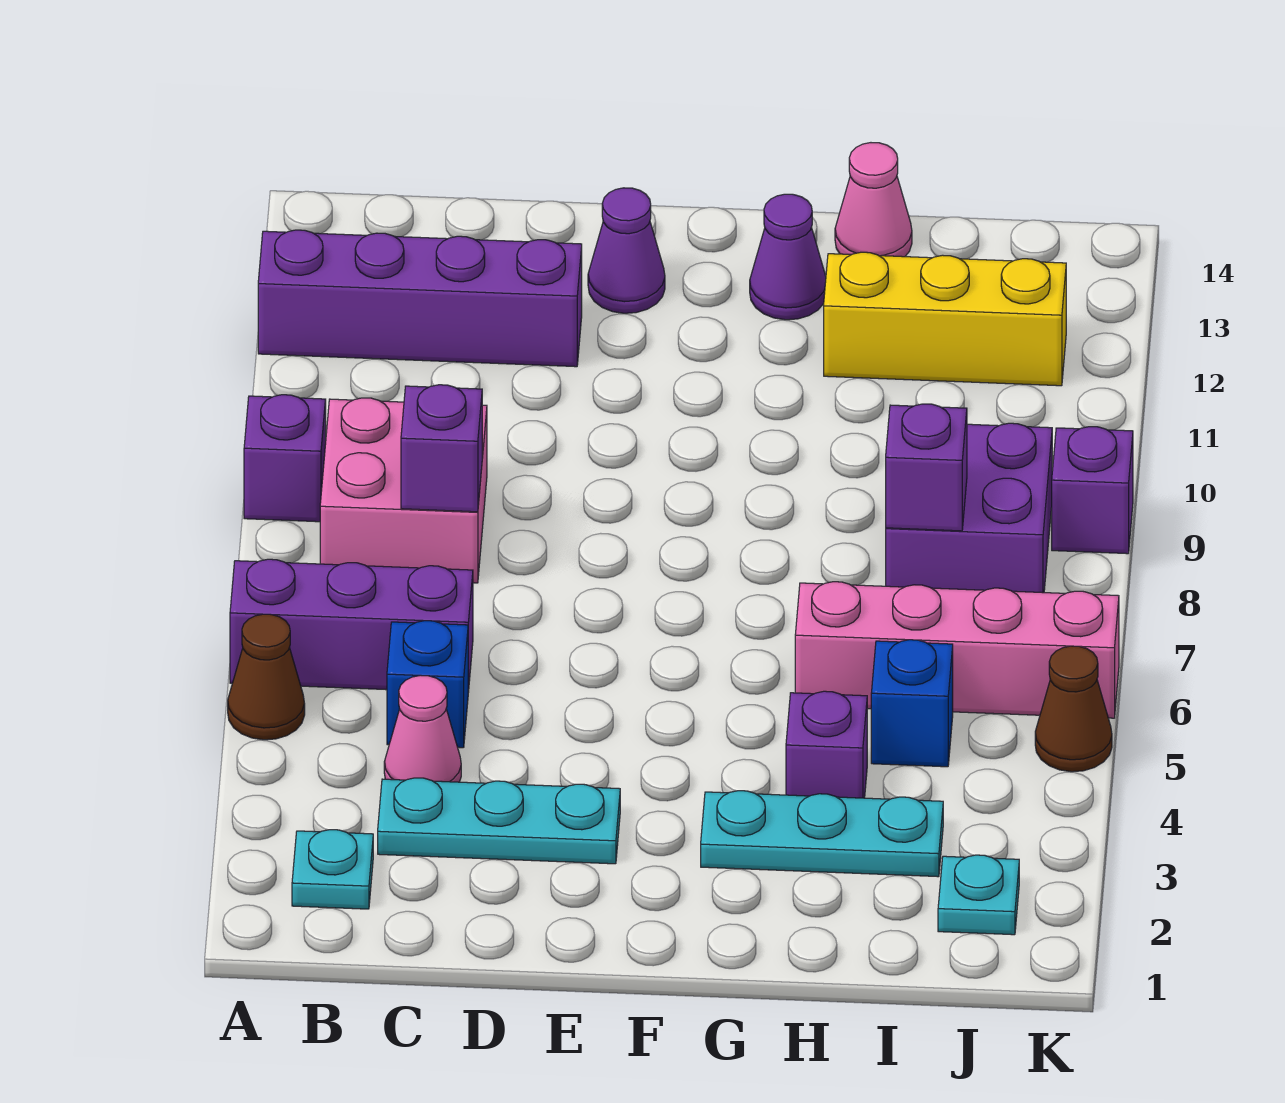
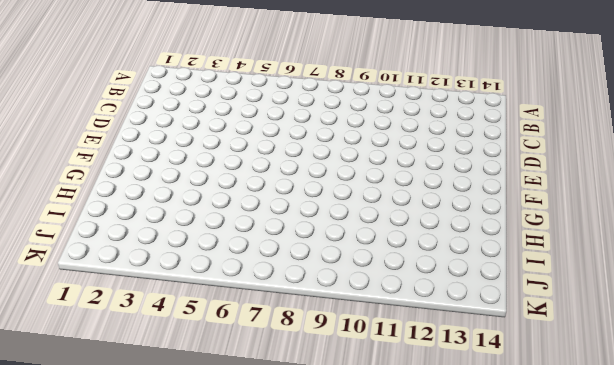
none -> brown cone A5 level 1
none -> purple brick A6:C6 level 1
none -> purple brick A9 level 1

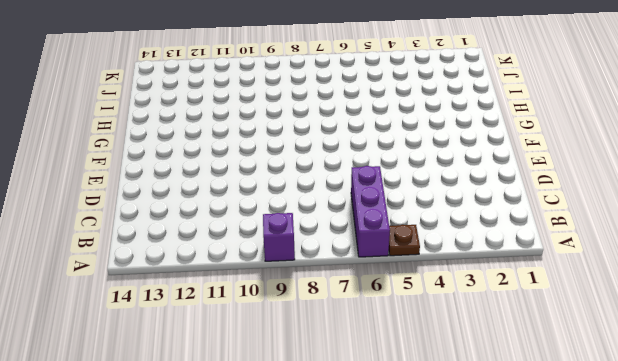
brown plate A5 level 1 -> brown cone A5 level 1
none -> purple brick A12:D12 level 1
none -> cyan plate B2 level 1
none -> pink brick B8:C9 level 1

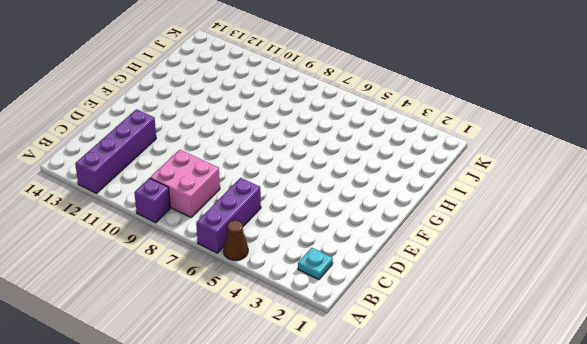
none -> cyan plate C3:E3 level 1
none -> pink cone C4 level 1
none -> blue brick C5 level 1

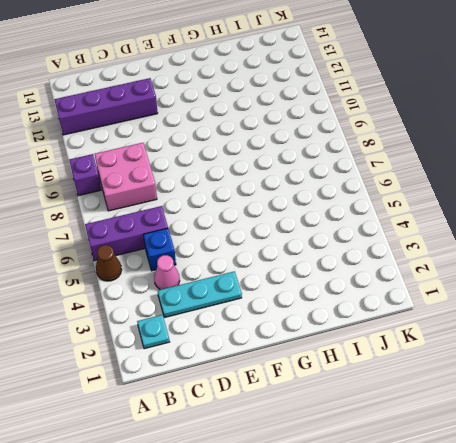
none -> purple cone E13 level 1
none -> cyan plate G3:I3 level 1
none -> purple cone G13 level 1

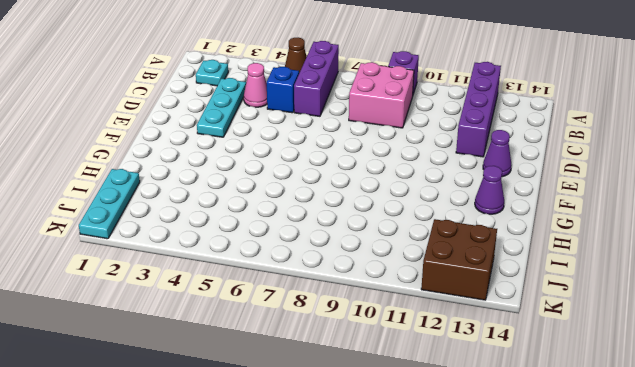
cyan plate I1:K1 level 1 -> cyan plate G3:I3 level 1
brown brick J12:K13 level 1 -> yellow brick H12:J12 level 1
none -> purple brick H4 level 1
none -> pink brick H6:K6 level 1
none -> pink cone H14 level 1

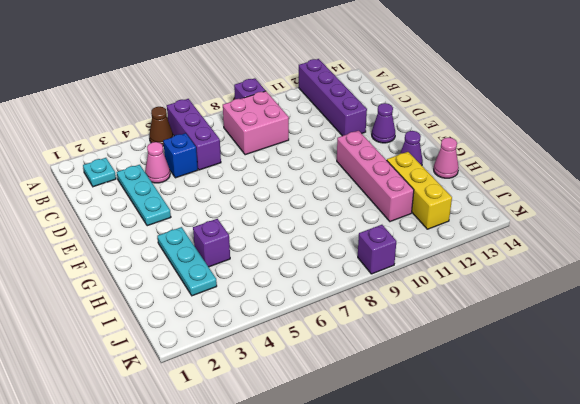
pink brick F11:I11 level 1 -> pink brick H6:K6 level 1
none -> blue brick I5 level 1
none -> purple brick I8:J9 level 1
none -> cyan plate J2 level 1

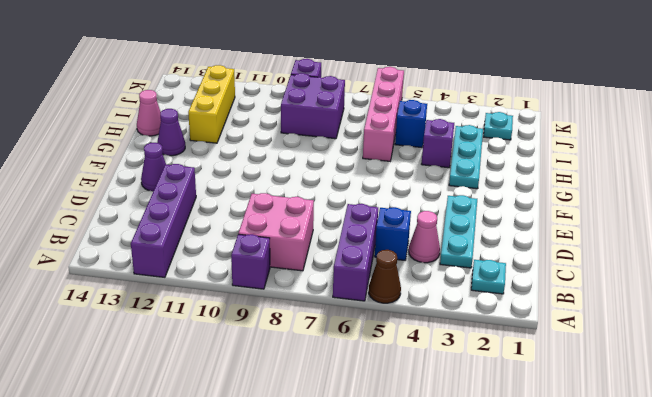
none -> brown cone K5 level 1
none -> purple brick C8 level 2
none -> purple brick I8 level 2

